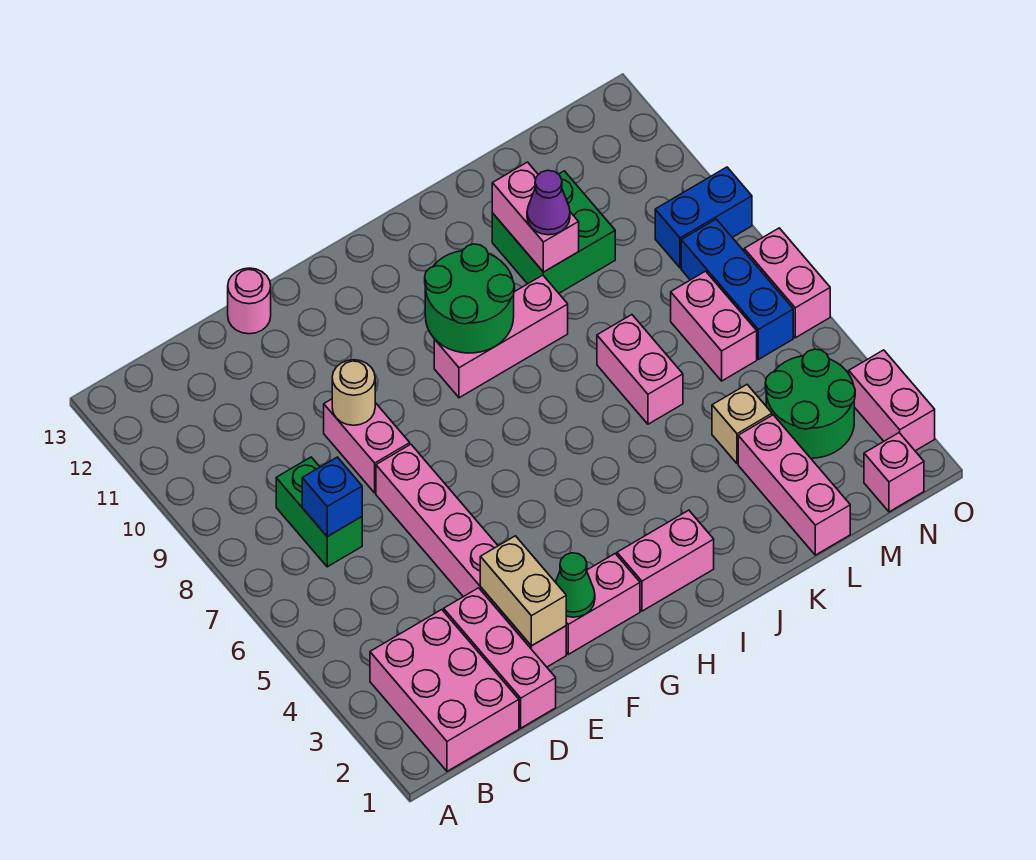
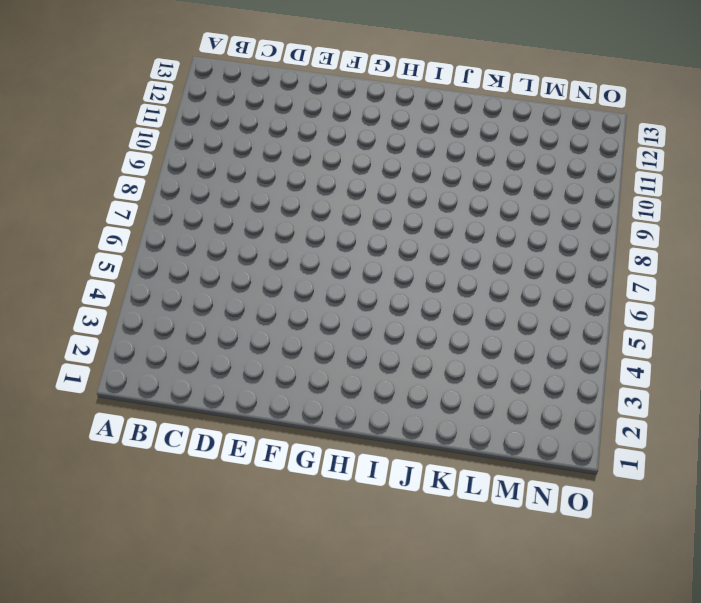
none -> pink brick B1:C3 level 1
none -> green brick C7:C8 level 1
none -> pink brick D1:D3 level 1

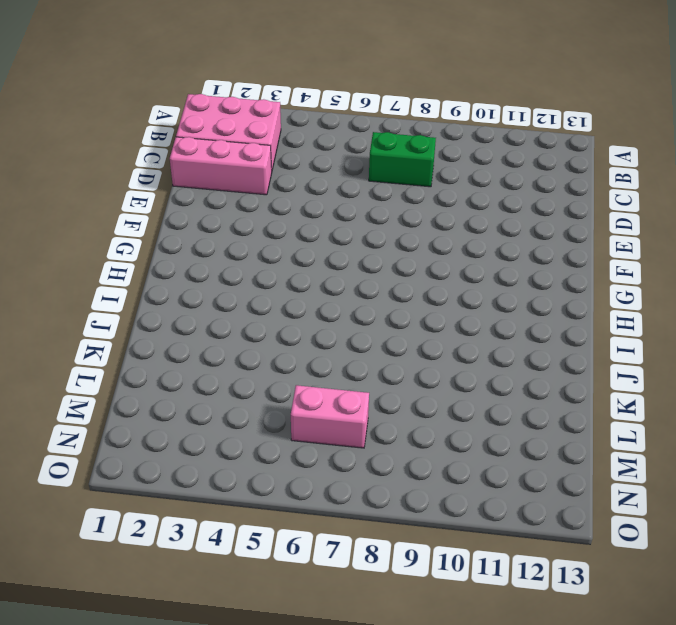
none -> pink brick E2:E7 level 1
none -> pink brick E8:E9 level 1
none -> pink round brick E13 level 1

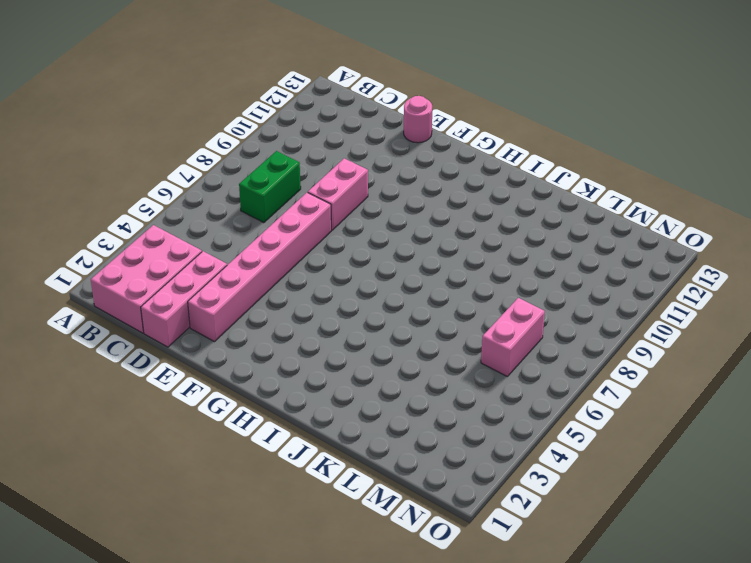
none -> pink brick F2:G2 level 1
none -> pink brick H2:I2 level 1
none -> pink brick H9:J9 level 1

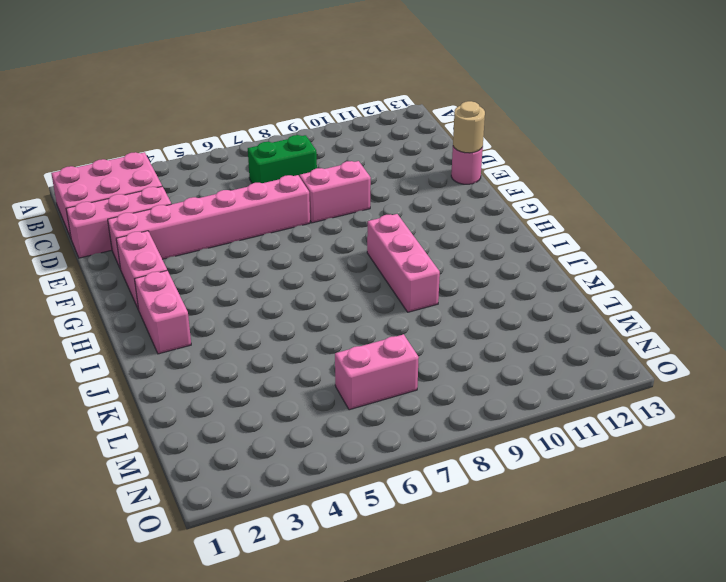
tan round brick E13 level 2 -> tan round brick E9 level 2
none -> pink brick K6:K7 level 1
none -> green brick K10:L11 level 1
none -> pink brick L1:L3 level 1

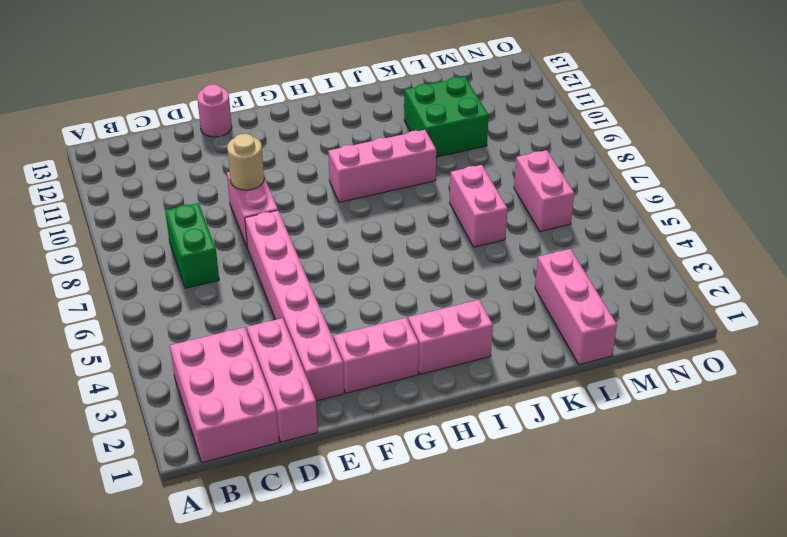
none -> tan brick L4 level 1
none -> green round brick M3:N4 level 1
none -> pink brick N1 level 1

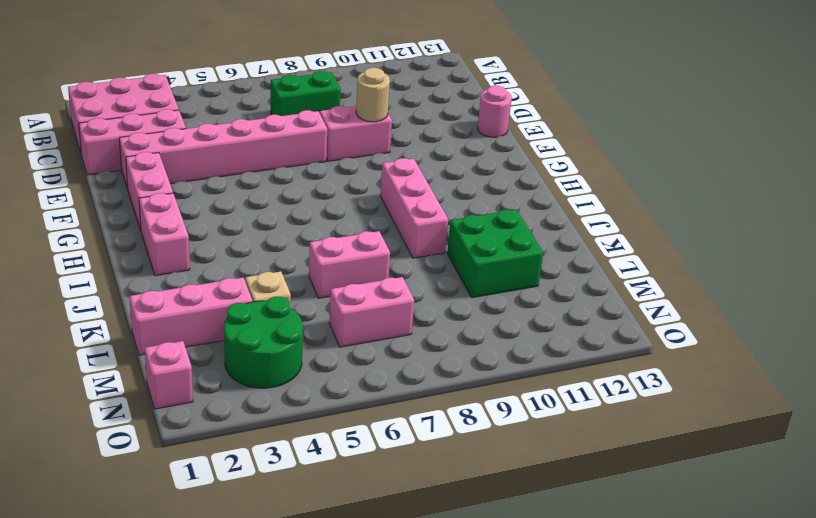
none -> blue brick N6:N8 level 1
none -> blue brick N9:O9 level 1
none -> pink brick O2:O3 level 1

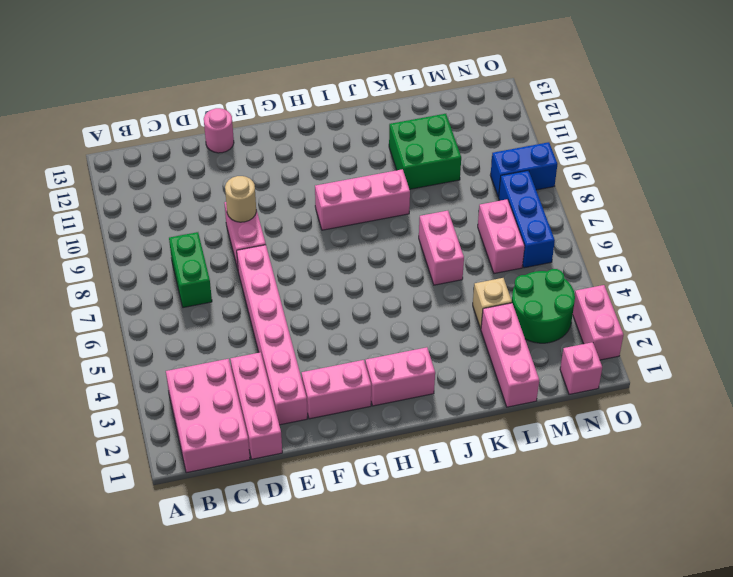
none -> pink brick O6:O7 level 1
none -> blue brick C7 level 2
none -> tan brick E2:E3 level 2

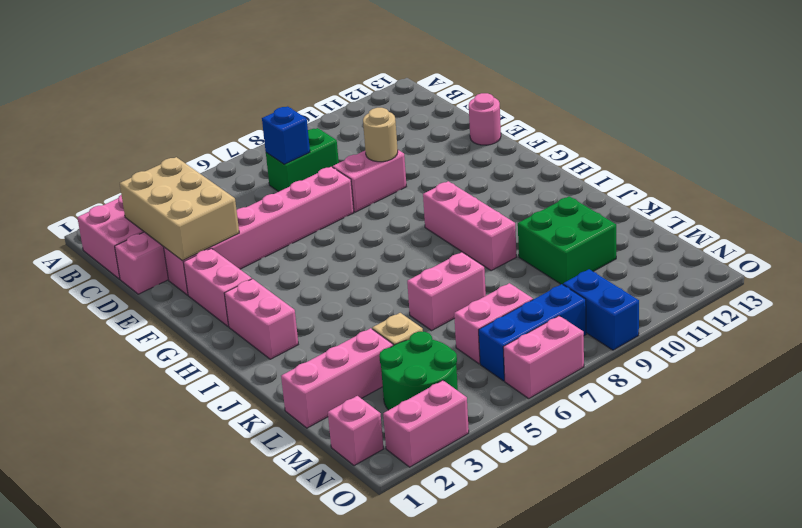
tan brick C2:E3 level 2 -> tan brick E2:E3 level 2
none -> green cone F2 level 2
none -> green round brick H9:I10 level 2
none -> pink brick K10:K11 level 2

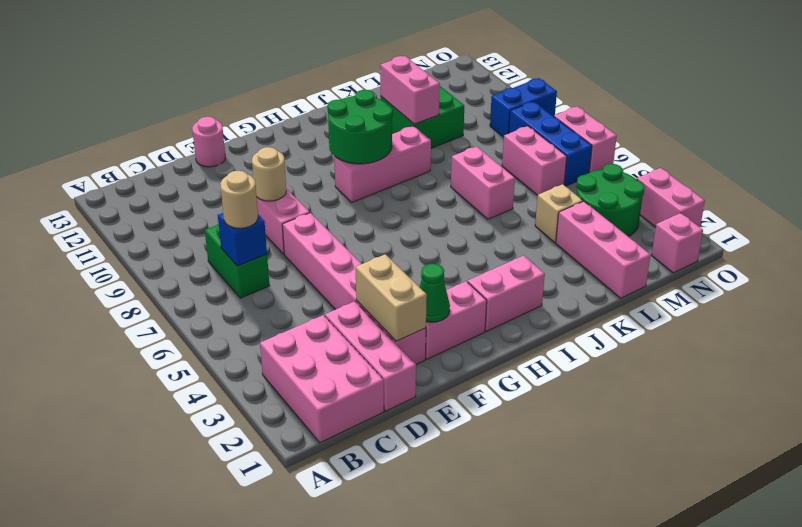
tan round brick C7 level 3 -> none
none -> purple cone K10 level 3

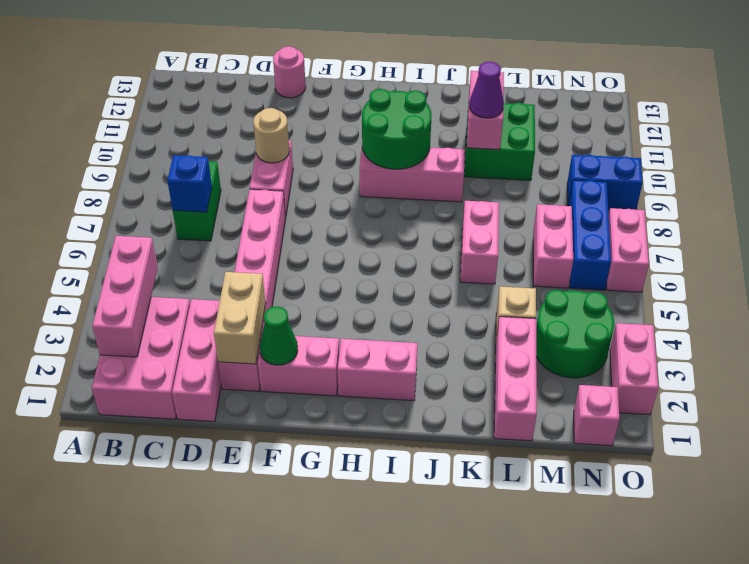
pink brick B2:B4 level 2 -> none

